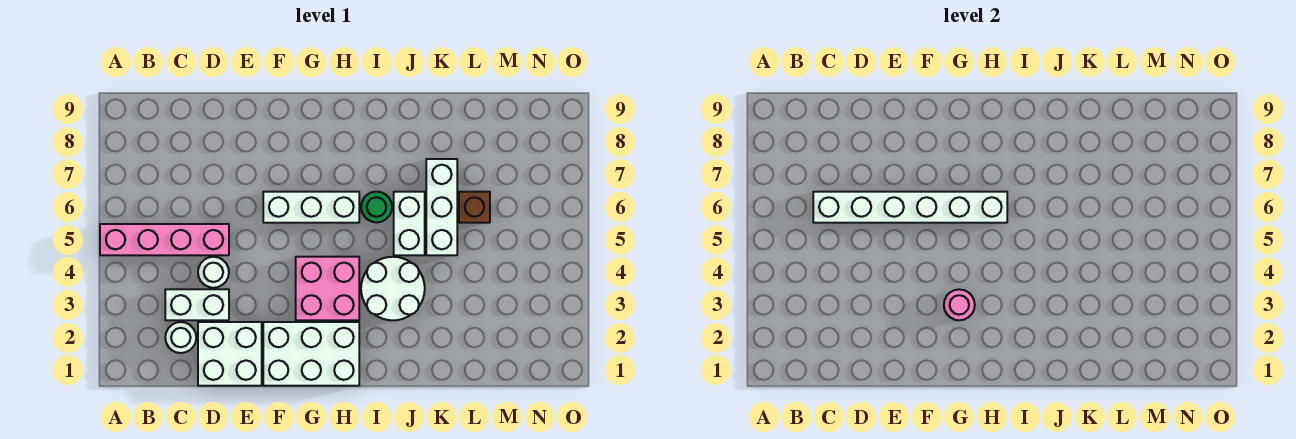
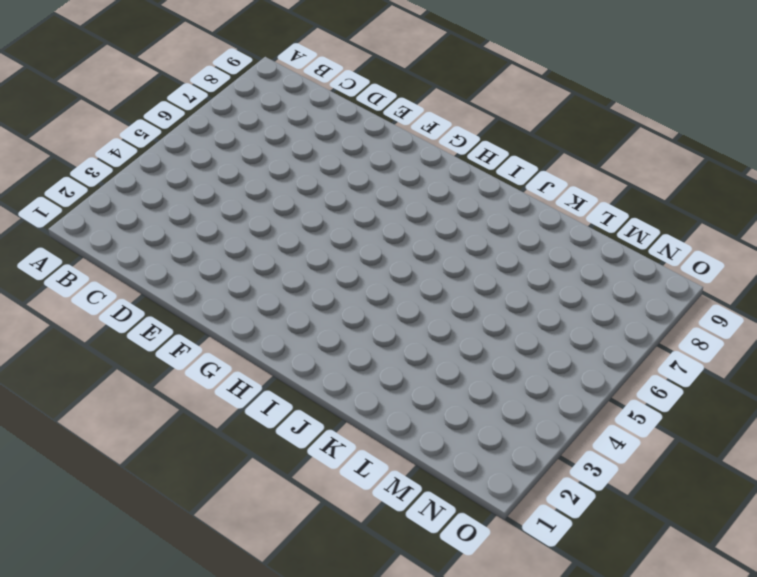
none -> pink brick A5:D5 level 1
none -> white round brick C2 level 1
none -> white brick C3:D3 level 1

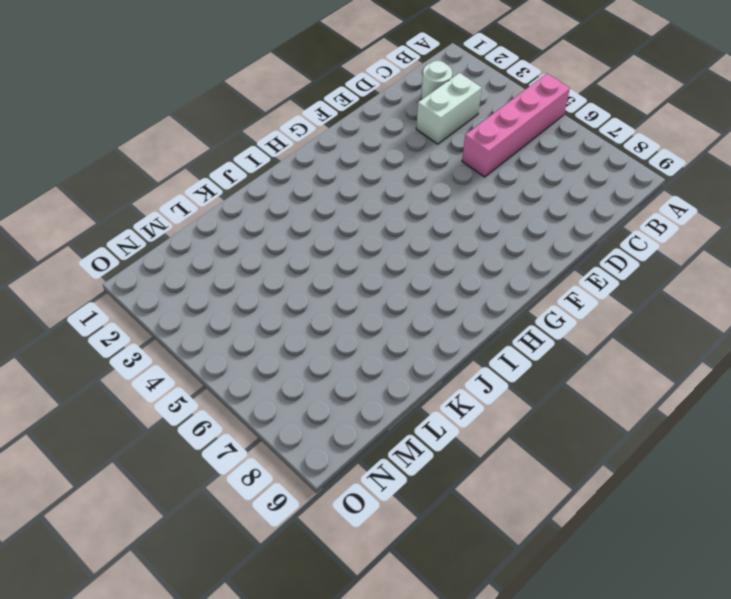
none -> white brick D1:E2 level 1
none -> white round brick D4 level 1
none -> white brick F1:H2 level 1

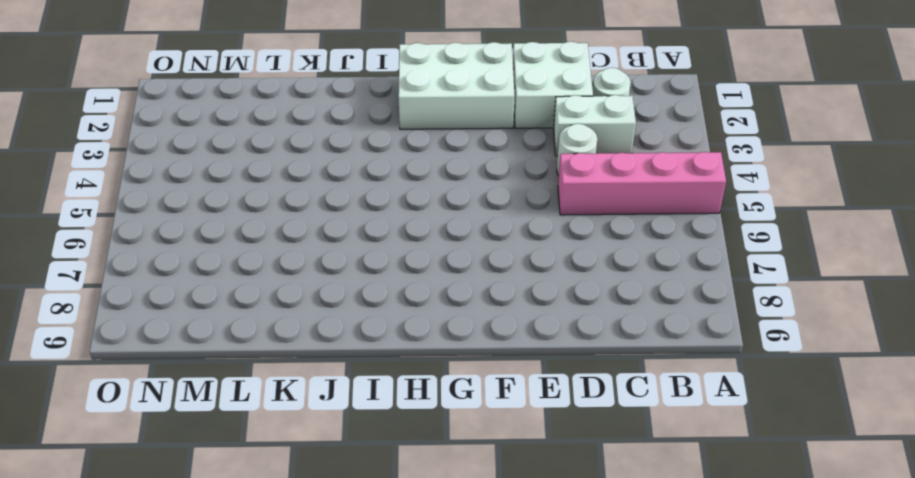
none -> white brick F6:H6 level 1
none -> pink brick G3:H4 level 1
none -> white round brick I3:J4 level 1

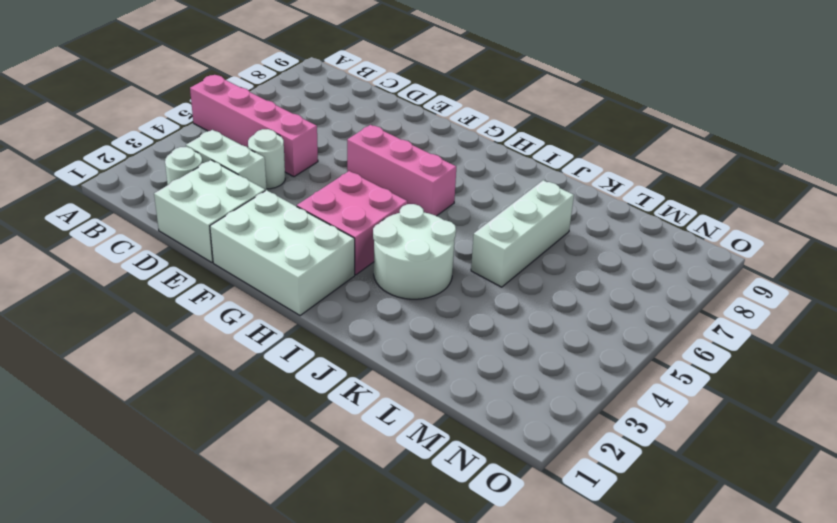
pink brick F6:H6 level 1 -> white brick F6:H6 level 1
none -> green round brick I6 level 1
none -> white brick J5:J6 level 1
none -> brown brick L6 level 1

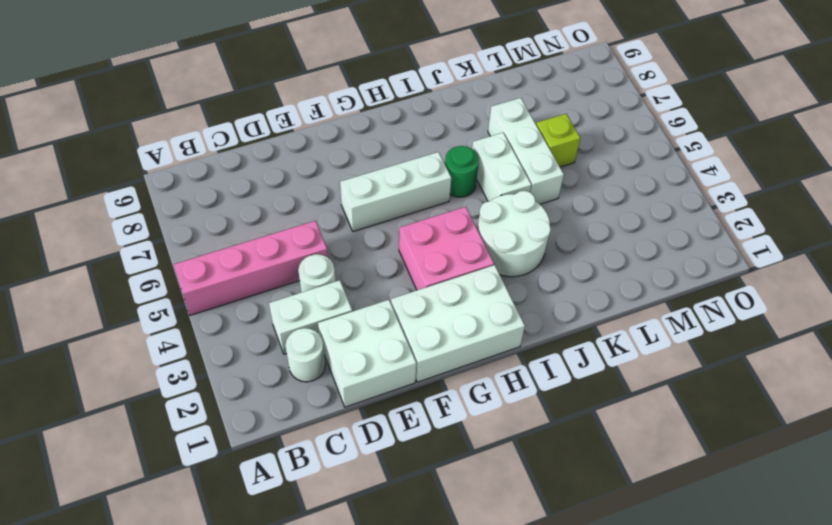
lime brick L6 level 1 -> brown brick L6 level 1
none -> white brick C6:H6 level 2
none -> pink round brick G3 level 2

